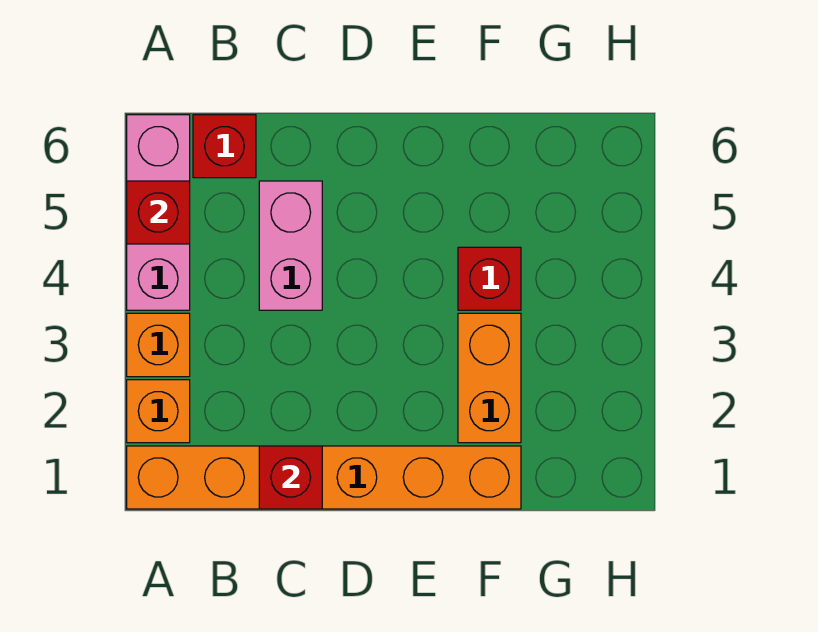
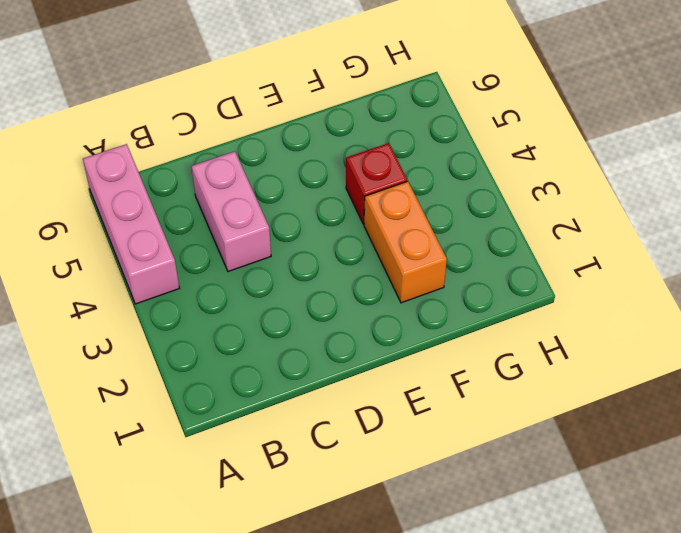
none -> orange brick A1:F1 level 1
none -> orange brick A2 level 1

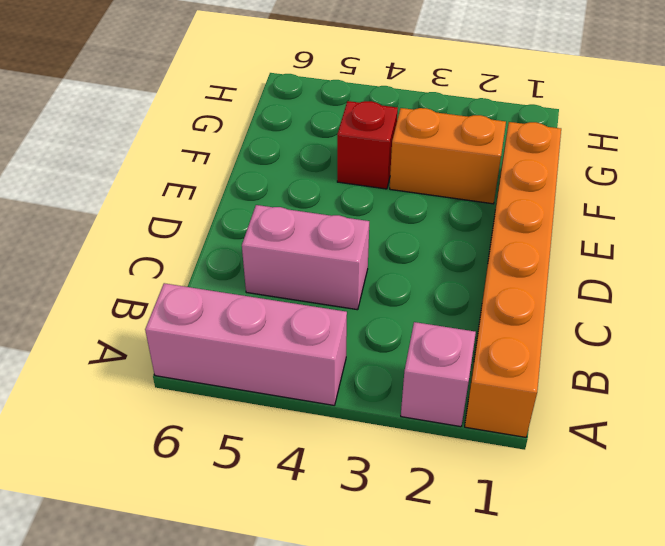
pink brick A2 level 1 -> orange brick A2 level 1
none -> orange brick A3 level 1
none -> red brick B6 level 1

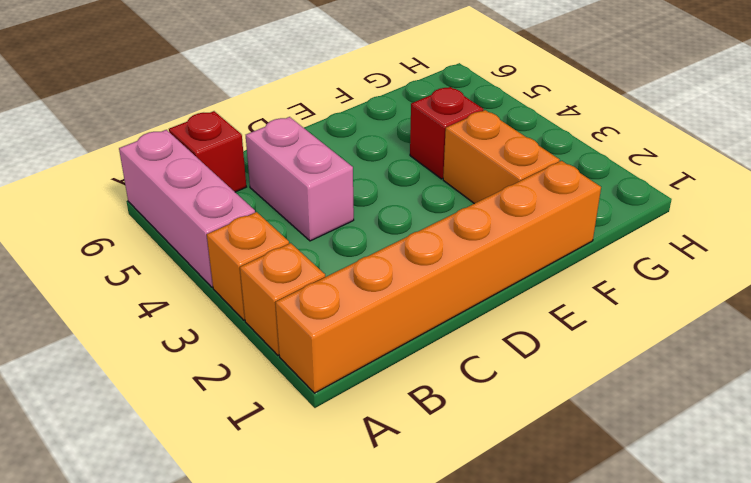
none -> red brick A5 level 2
none -> red brick C1 level 2

